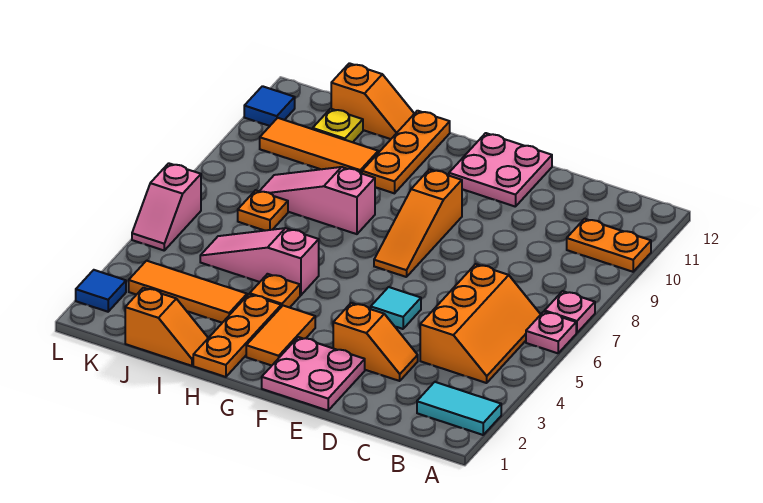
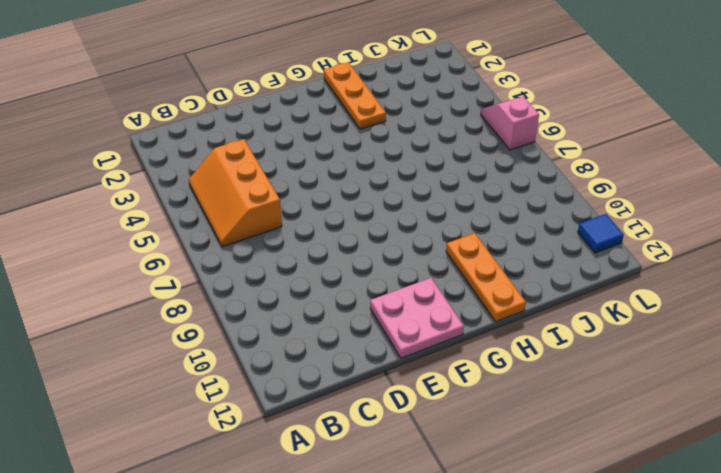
none -> cyan tile A2:B2 level 1
none -> pink plate A6 level 1
none -> pink plate A7 level 1

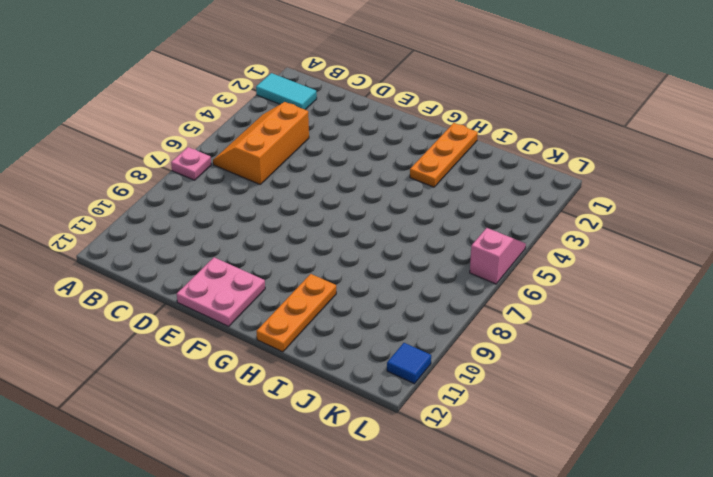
none -> pink plate A6 level 1
none -> orange plate A10:B10 level 1
none -> orange slope D3:E3 level 1 top E

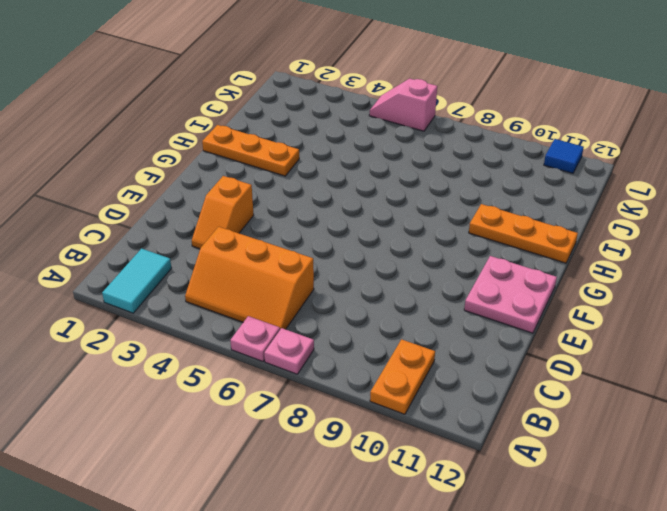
none -> pink plate E1:F2 level 1
none -> cyan tile E5 level 1
none -> orange slope F7:F9 level 1 top 9

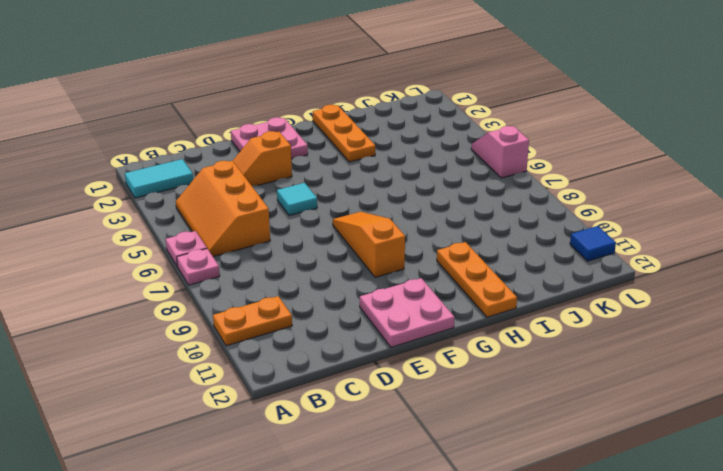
none -> orange tile G2:G3 level 1
none -> orange plate H4 level 1
none -> pink slope H5:J5 level 1 top H

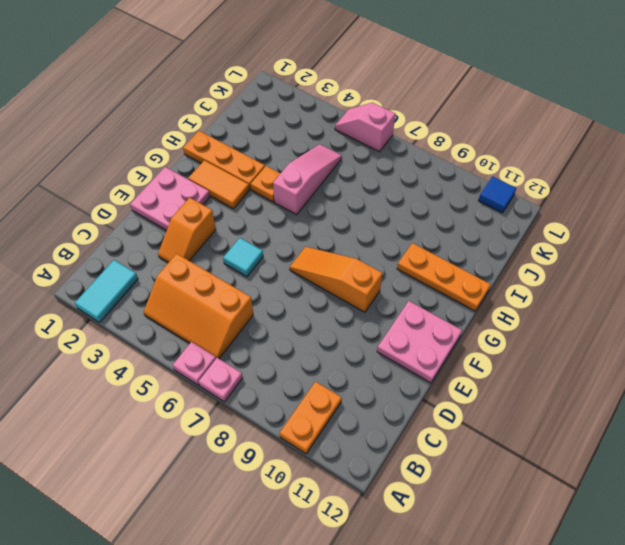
none -> pink slope H8:J8 level 1 top H
none -> orange slope I1:J1 level 1 top J
none -> orange tile I3:K3 level 1

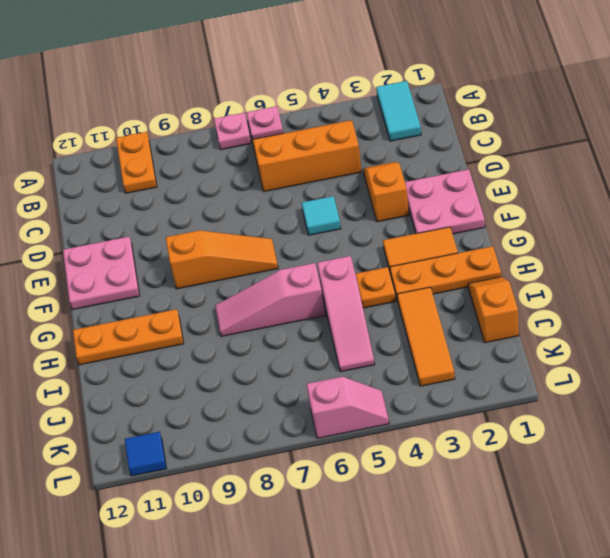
pink slope H6:H8 level 1 top 6 -> pink slope H8:J8 level 1 top H
none -> orange tile I10:K10 level 1
none -> orange slope I12:J12 level 1 top J
none -> orange plate J7 level 1

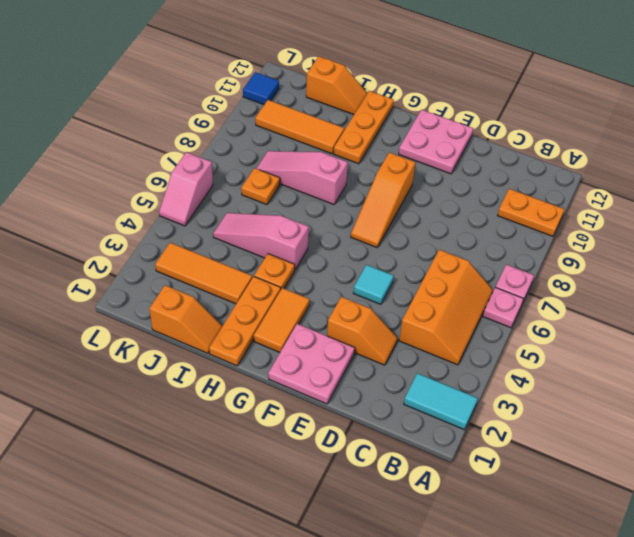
none -> yellow plate J11 level 1
none -> blue tile L2 level 1

